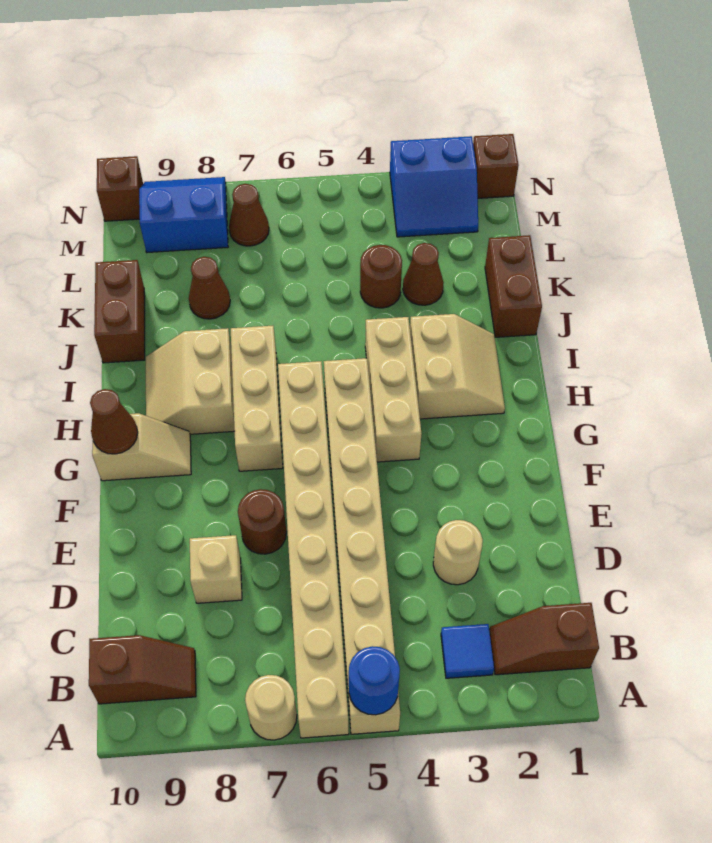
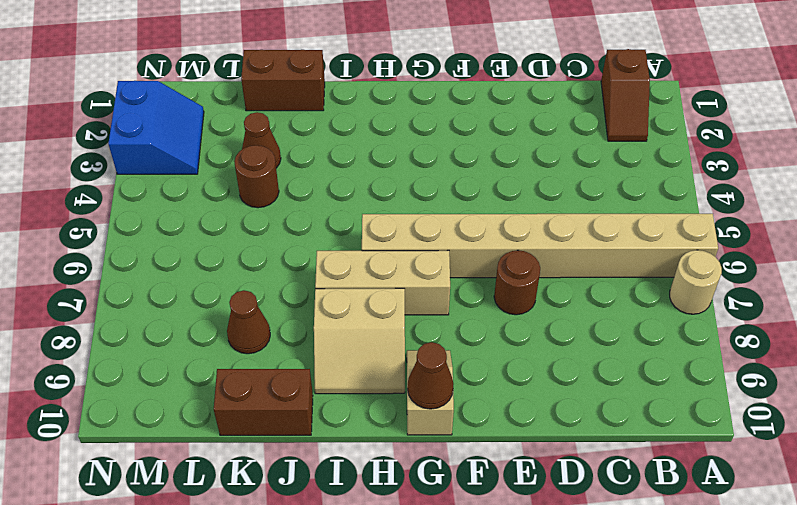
none -> tan brick A5:H5 level 1
none -> blue tile B3 level 1
none -> brown slope B9:B10 level 1 top 10

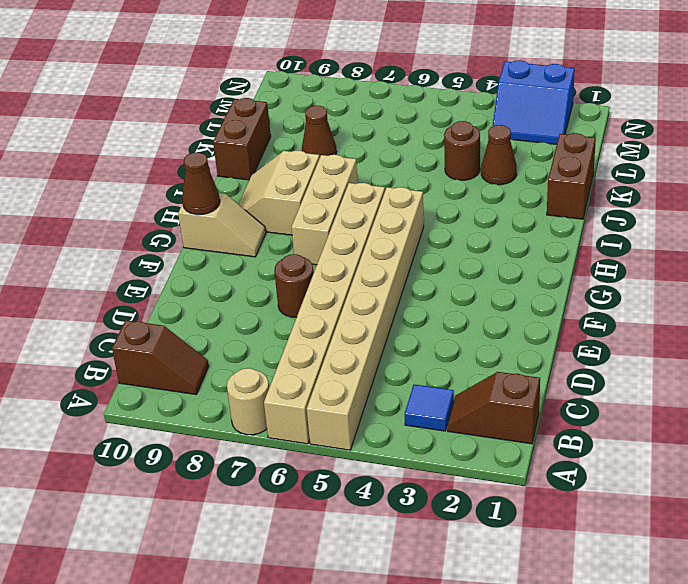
none -> tan round brick D3 level 1
none -> tan brick D8 level 1
none -> tan brick G4:I4 level 1

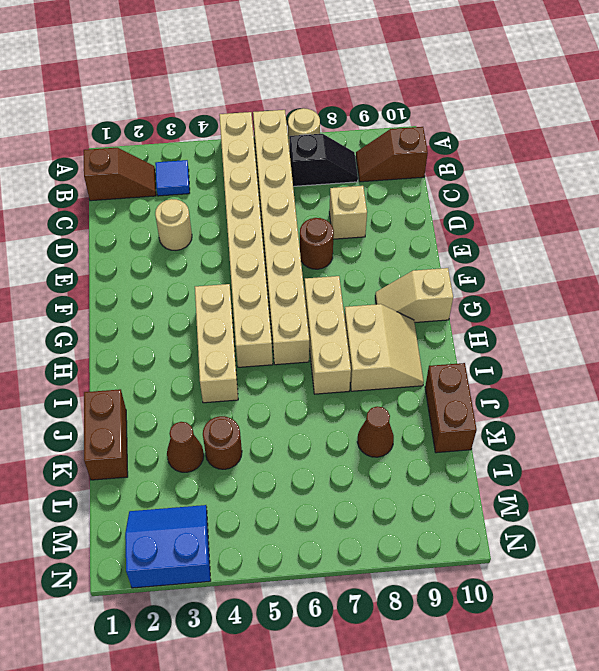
black slope B7:B8 level 1 top 7 -> none
none -> tan slope H2:I3 level 1 top 3
none -> brown cone M7 level 1
none -> blue slope M8:N9 level 1 top M

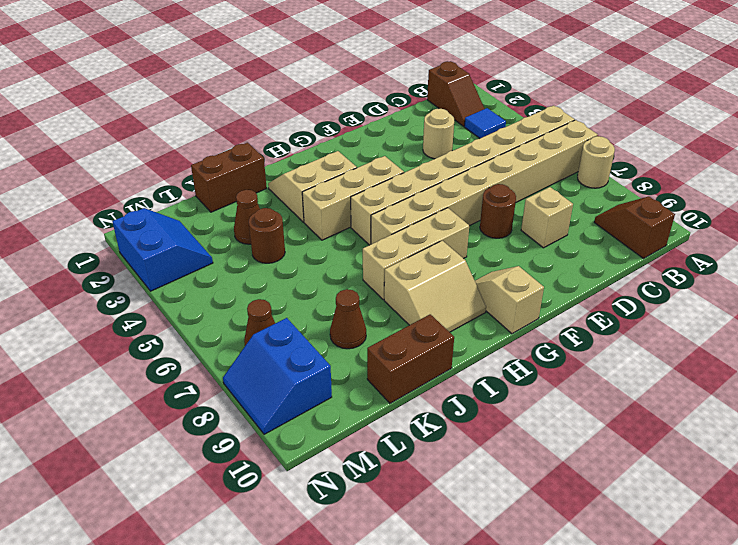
none -> brown brick N1 level 1
none -> brown brick N10 level 1
none -> blue round brick A5 level 2

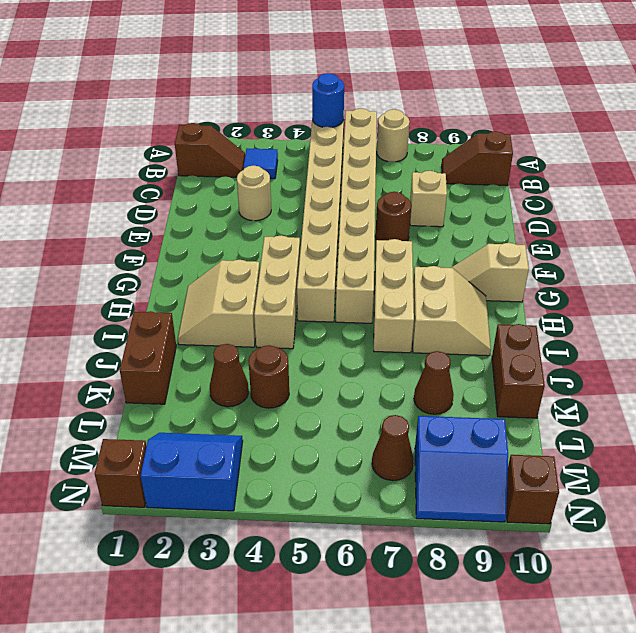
none -> brown cone G10 level 2

